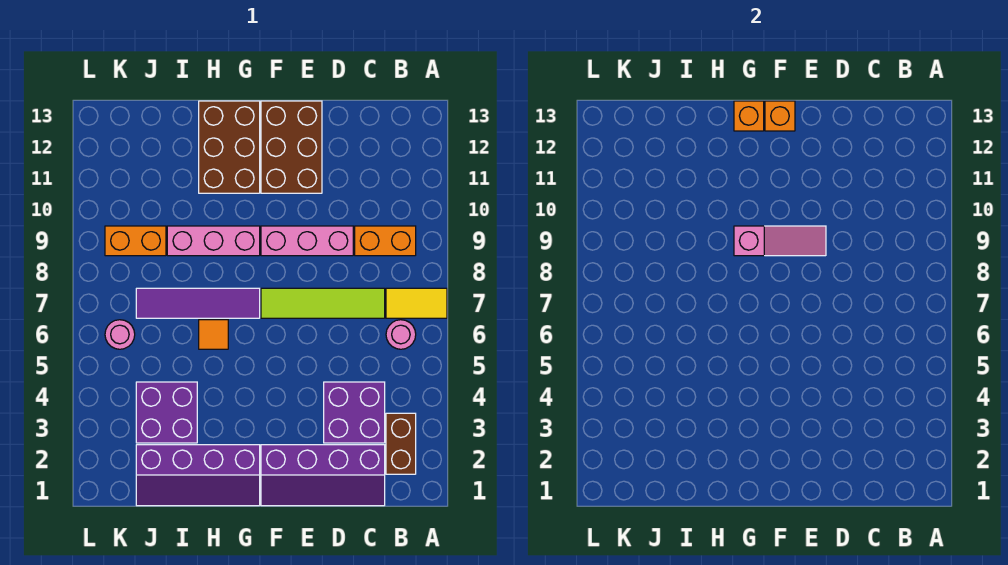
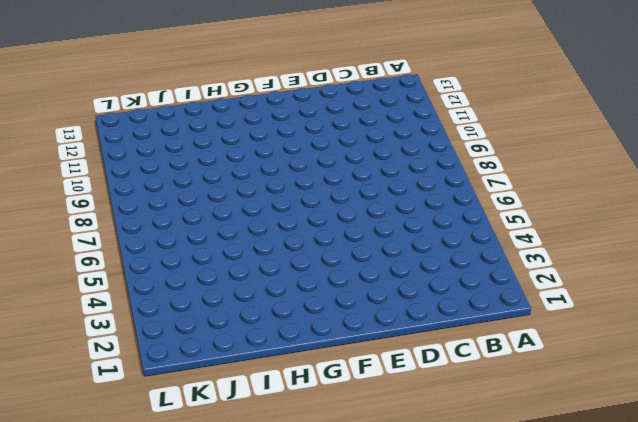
none -> yellow tile A7:B7 level 1
none -> brown brick B2:B3 level 1
none -> pink round brick B6 level 1

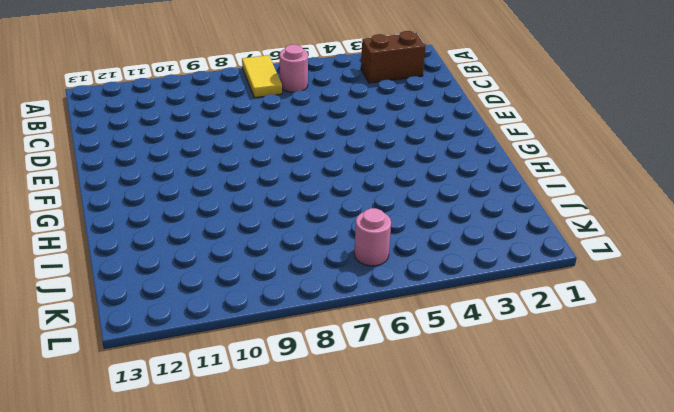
none -> orange brick B9:C9 level 1
none -> purple slope C1:F2 level 1 top 2
none -> purple brick C3:D4 level 1

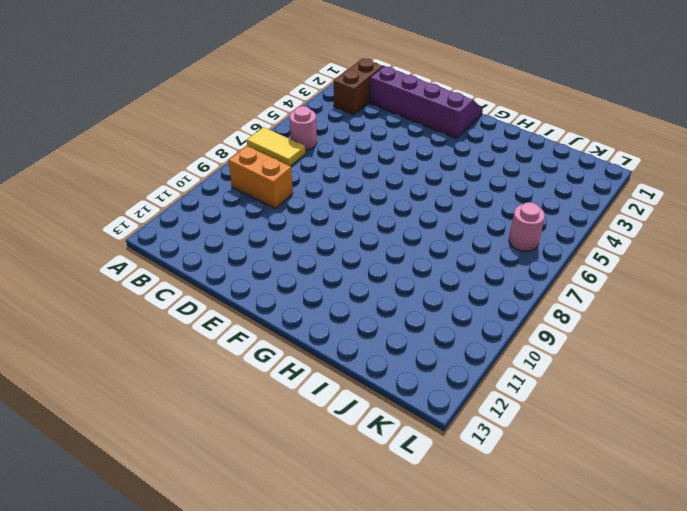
none -> purple brick C3:D4 level 1
none -> lime tile C7:F7 level 1
none -> pink brick D9:F9 level 1

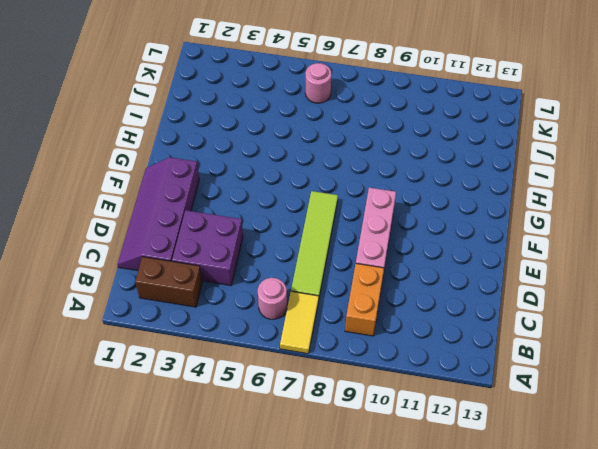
none -> brown brick E11:F13 level 1
none -> purple slope G1:J2 level 1 top 2
none -> purple tile G7:J7 level 1

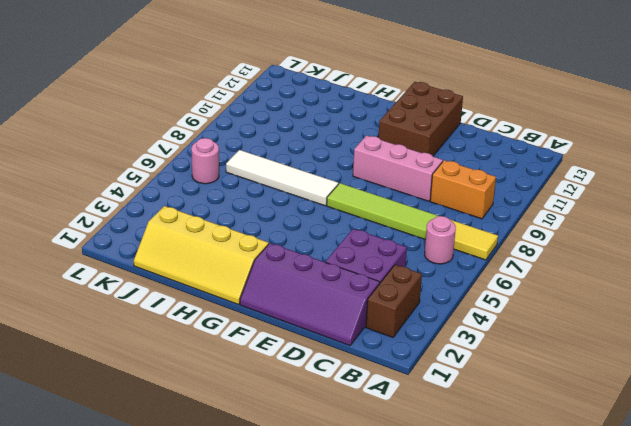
yellow slope G1:J2 level 1 top 2 -> purple slope G1:J2 level 1 top 2
white tile G7:J7 level 1 -> purple tile G7:J7 level 1
none -> pink brick G9:I9 level 1
none -> brown brick G11:H13 level 1
none -> orange tile H6 level 1

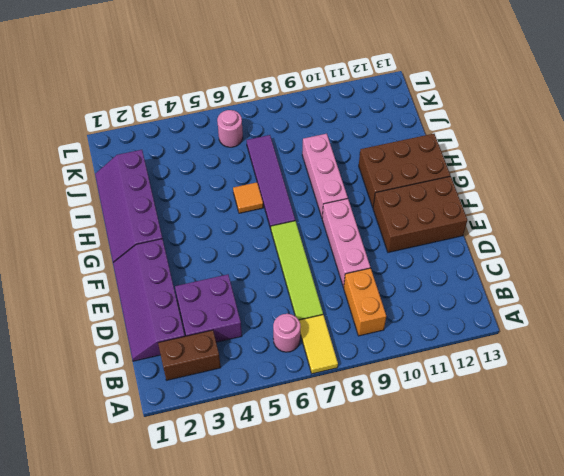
none -> purple brick I3:J4 level 1
none -> orange brick J9:K9 level 1
none -> pink slope E9:G9 level 2 top G

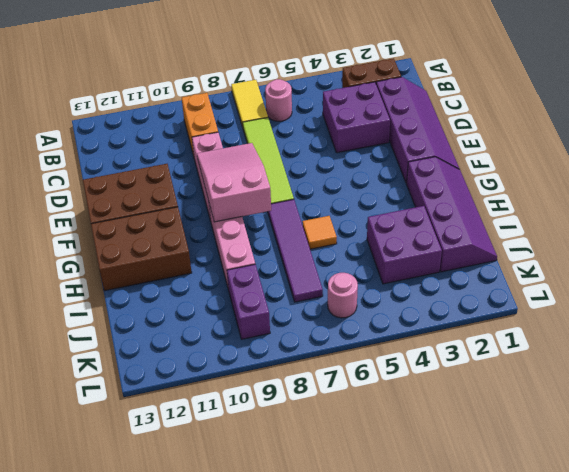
pink slope E8:G9 level 2 top G -> pink slope E9:G9 level 2 top G
purple brick J9:K9 level 1 -> orange brick J9:K9 level 1
none -> orange brick F13 level 2
none -> orange brick G13 level 2

